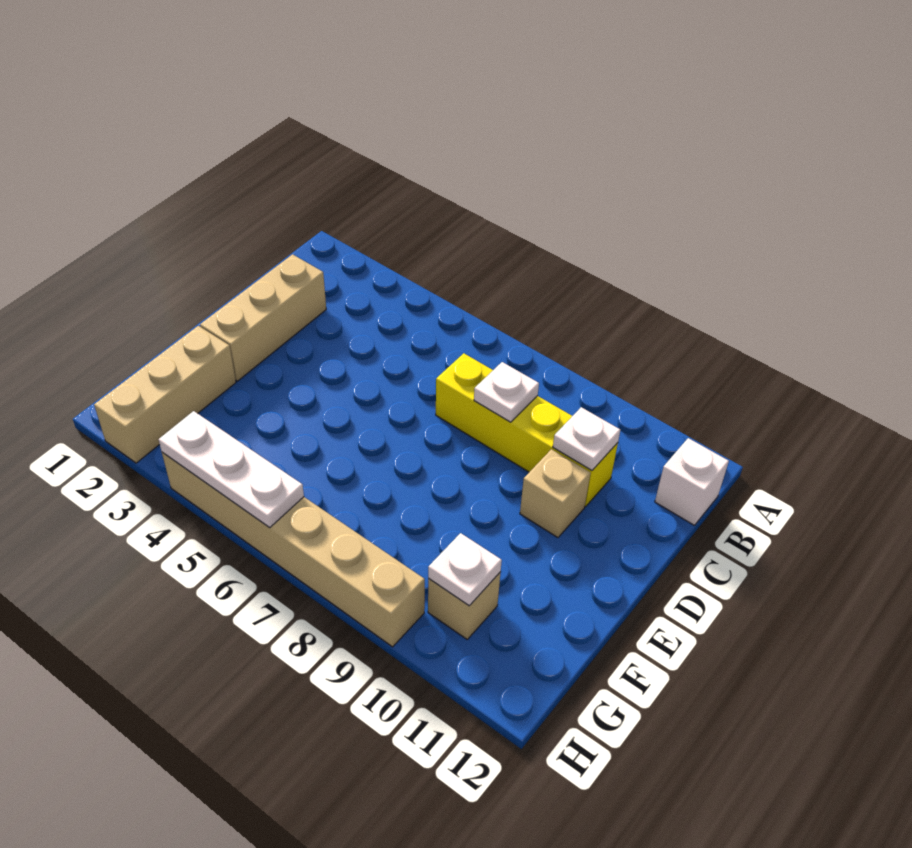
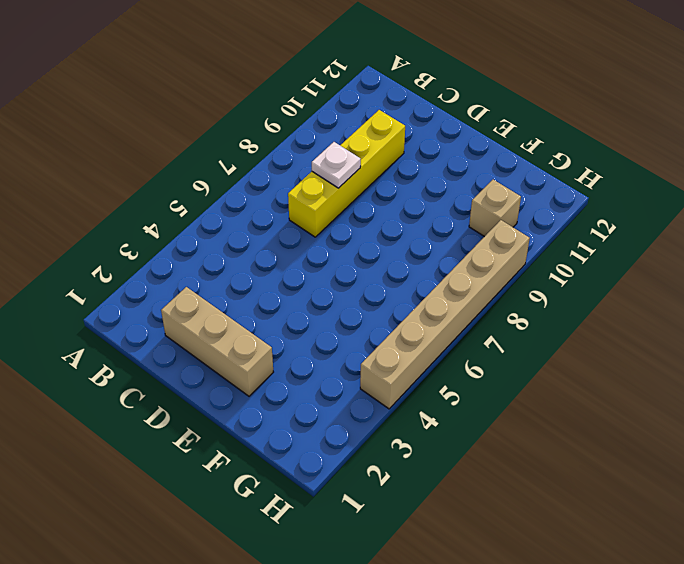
none -> white brick B12 level 1
none -> tan brick D10 level 1

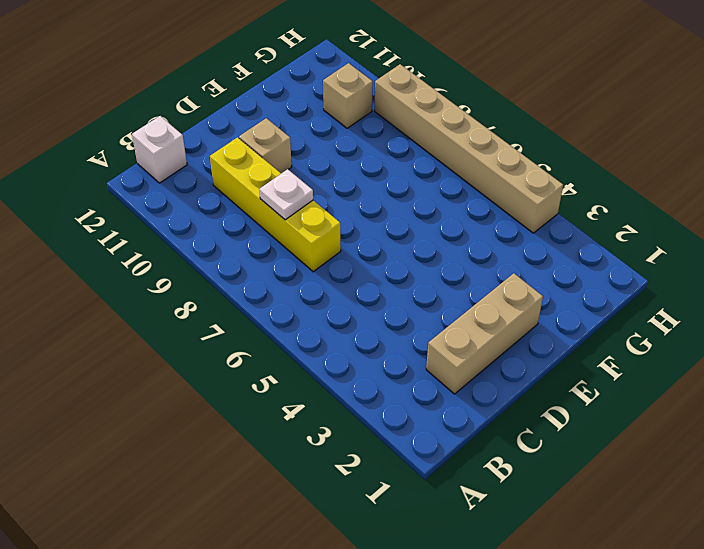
none -> tan brick F2:H2 level 1
none -> white plate C10 level 2

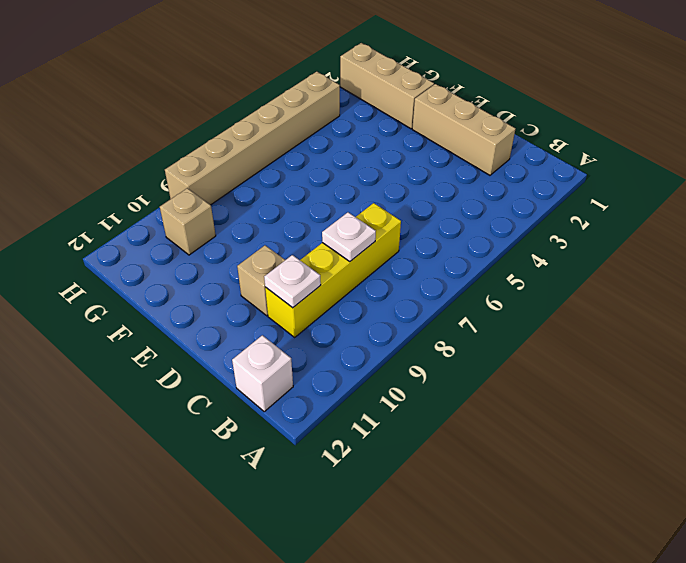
none -> white plate G10 level 2
none -> white plate H4:H6 level 2

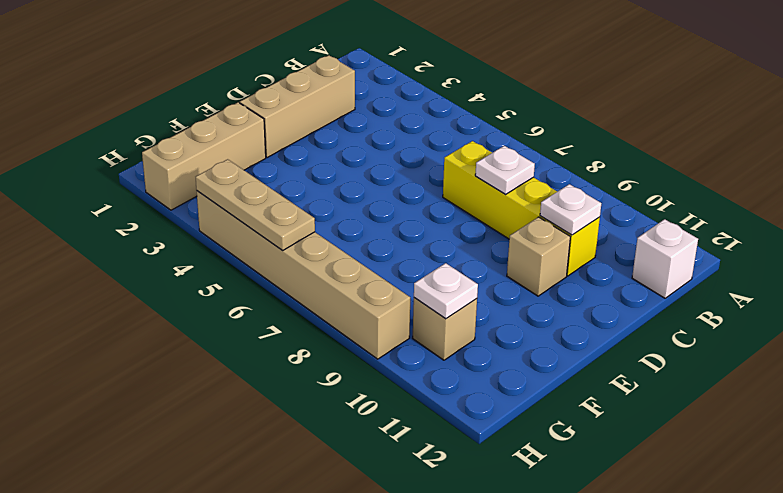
tan plate H4:H6 level 2 -> white plate H4:H6 level 2

